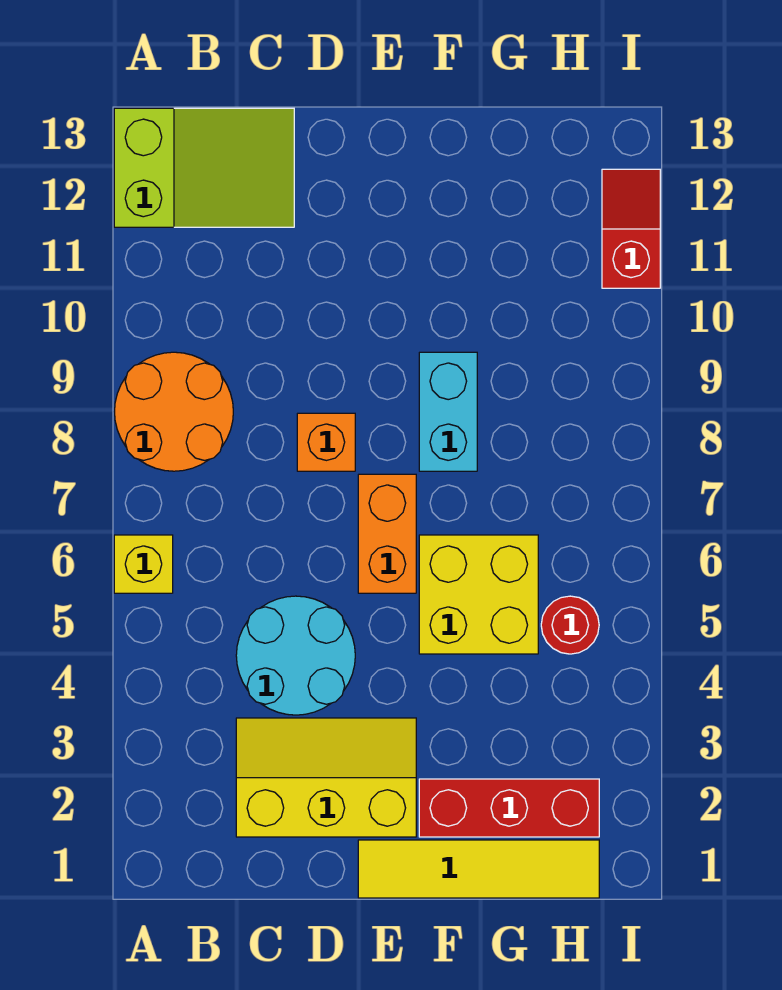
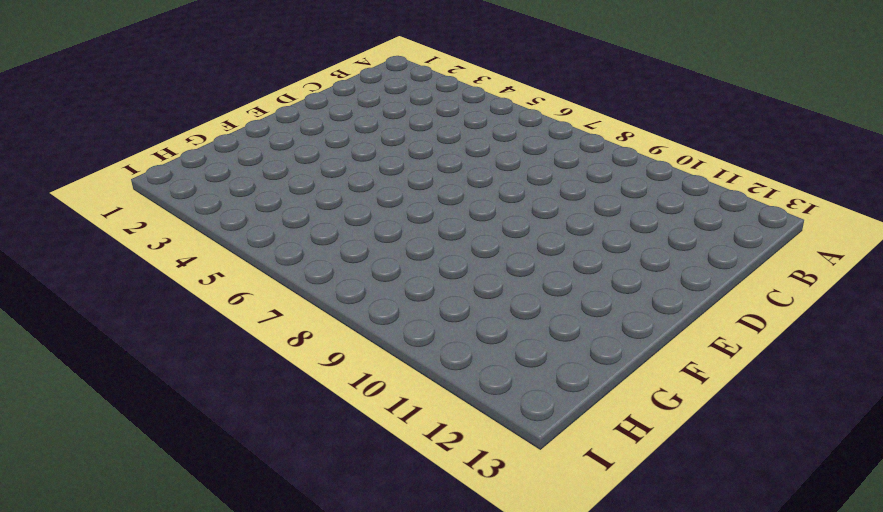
none -> yellow brick A6 level 1
none -> orange round brick A8:B9 level 1
none -> lime slope A12:C13 level 1 top A

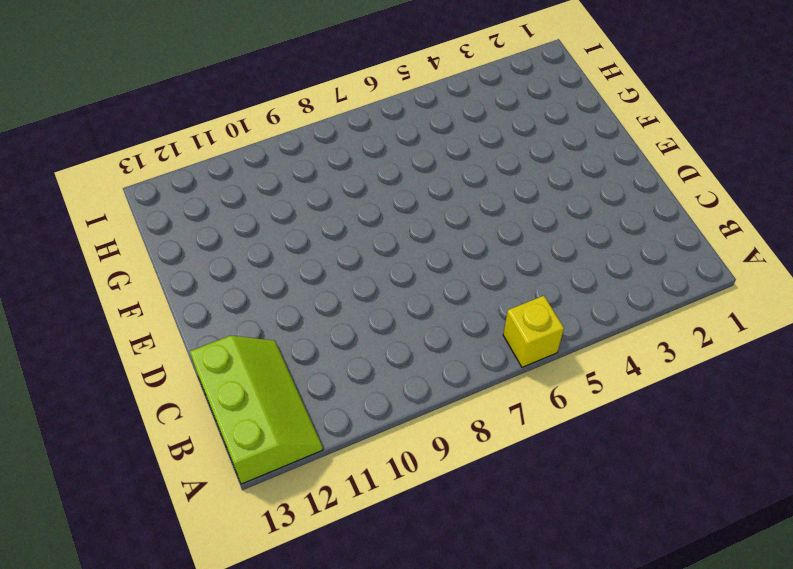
lime slope A12:C13 level 1 top 13 -> lime slope A12:C13 level 1 top A
none -> orange round brick A8:B9 level 1
none -> yellow slope C2:E3 level 1 top 2
none -> cyan round brick C4:D5 level 1

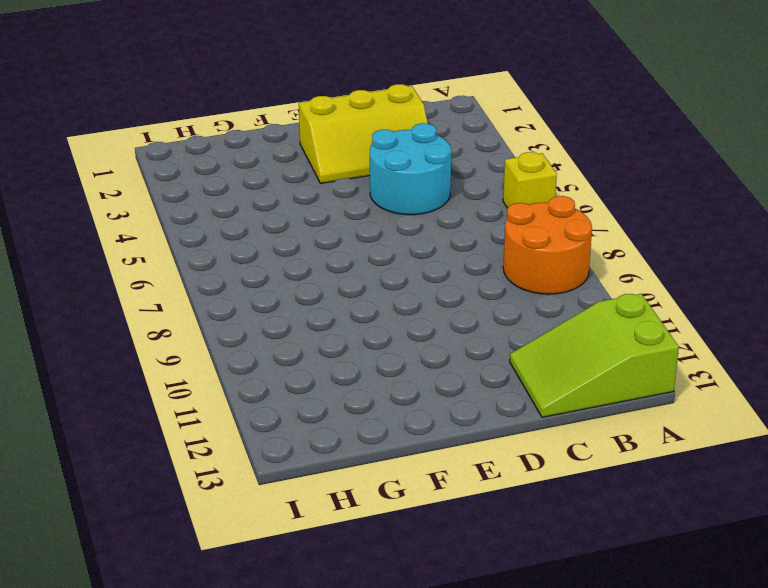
none -> orange brick D8 level 1
none -> yellow tile E1:H1 level 1
none -> orange brick E6:E7 level 1

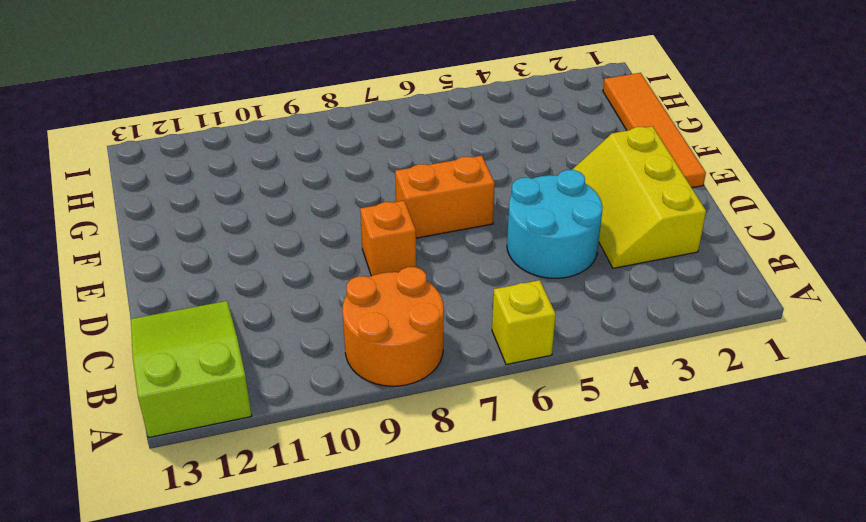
orange tile E1:H1 level 1 -> yellow tile E1:H1 level 1
none -> red brick F2:H2 level 1
none -> yellow brick F5:G6 level 1
none -> cyan brick F8:F9 level 1

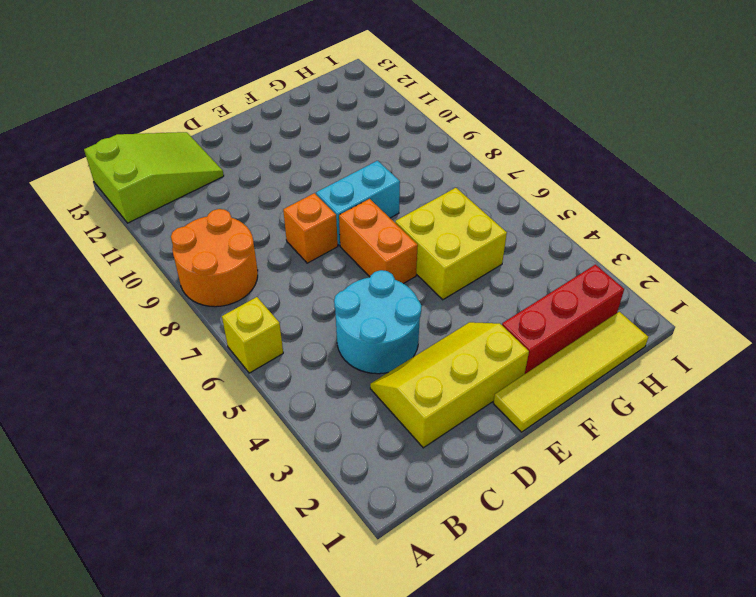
cyan brick E8:F8 level 1 -> cyan brick F8:F9 level 1
none -> red round brick H5 level 1
none -> red slope I11:I12 level 1 top 11

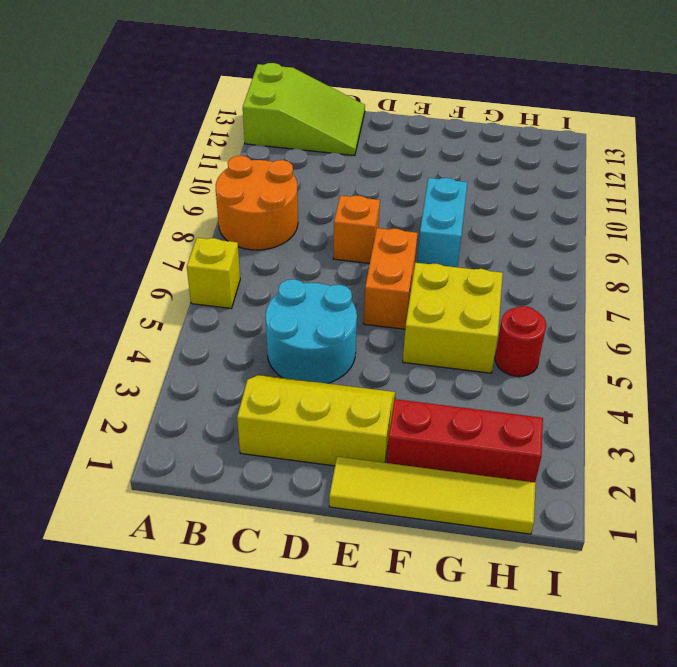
none -> red slope I11:I12 level 1 top 11

